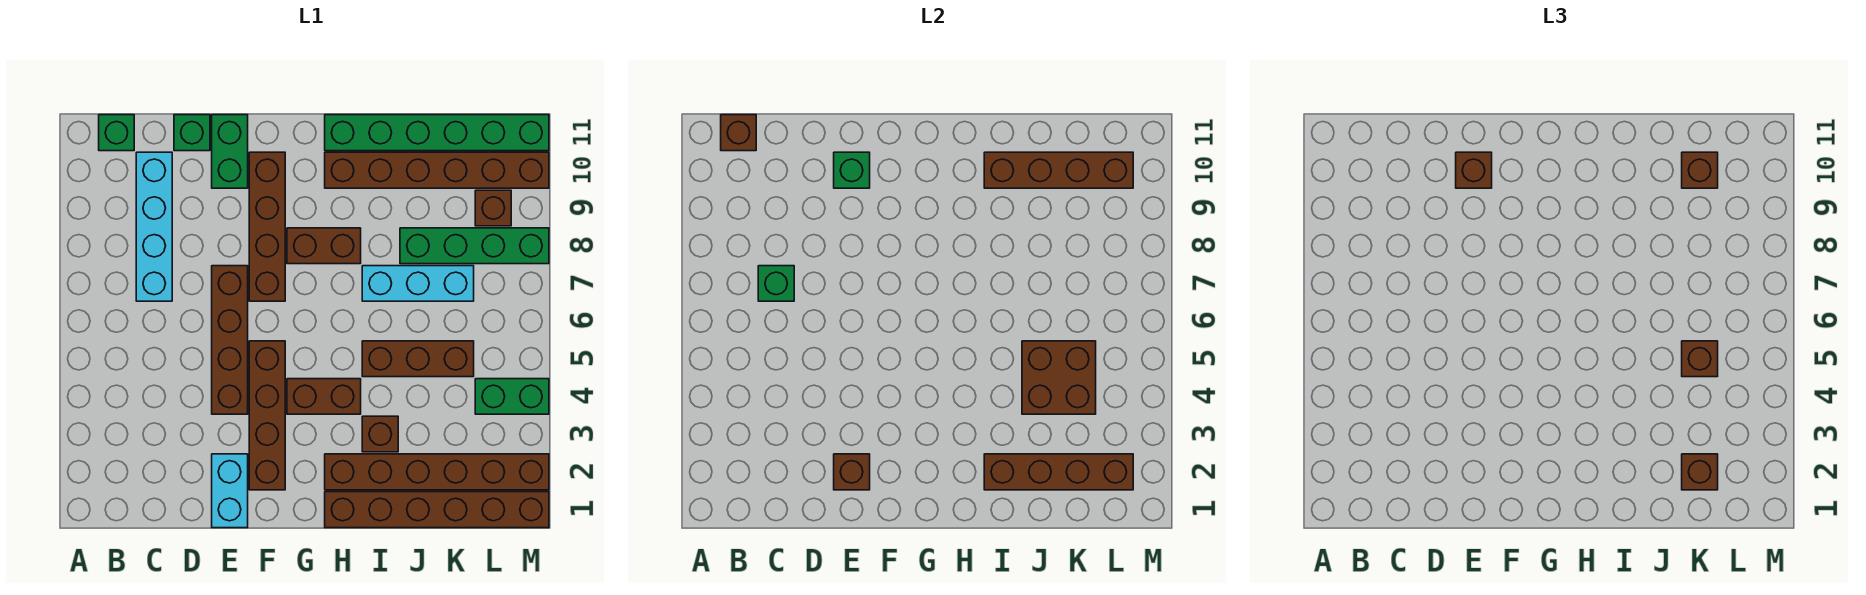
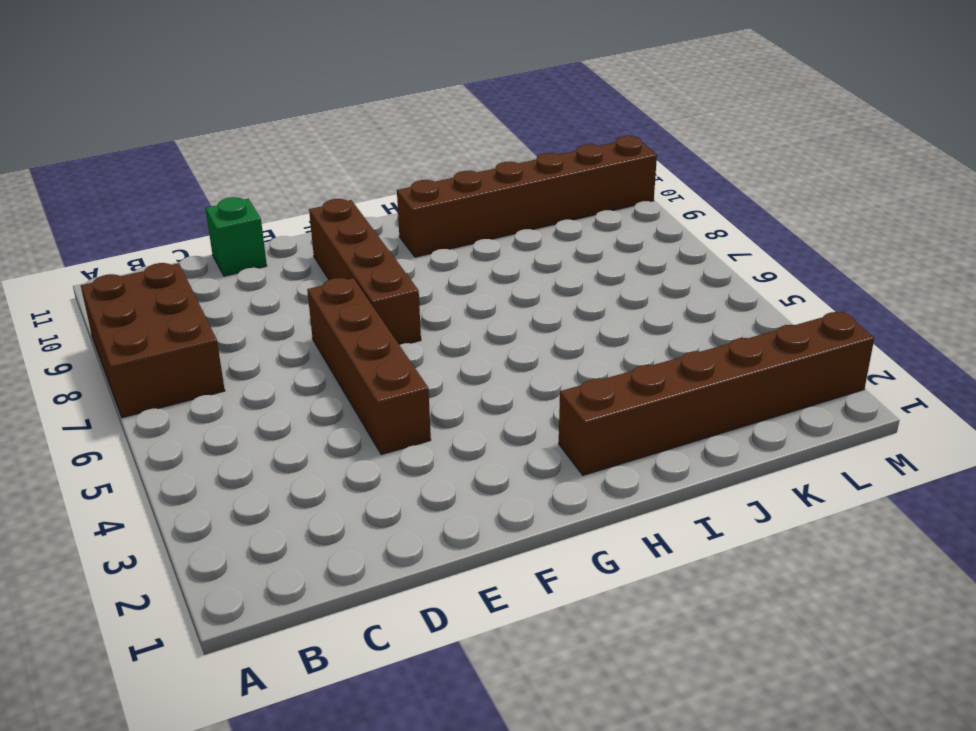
brown brick A7:B9 level 1 -> none
none -> green brick B11 level 1
none -> cyan brick C7:C10 level 1
none -> cyan brick E1:E2 level 1
none -> green brick E10:E11 level 1

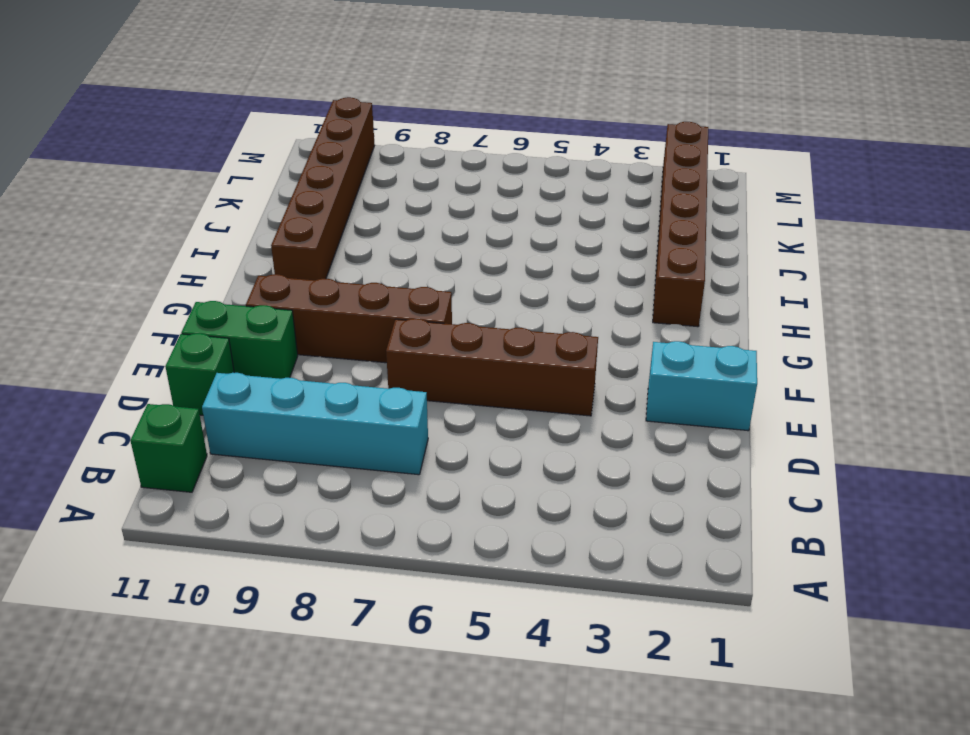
none -> brown brick F2:F5 level 1
none -> brown brick G4:H4 level 1
none -> brown brick G8:H8 level 1
none -> brown brick H1:M1 level 1

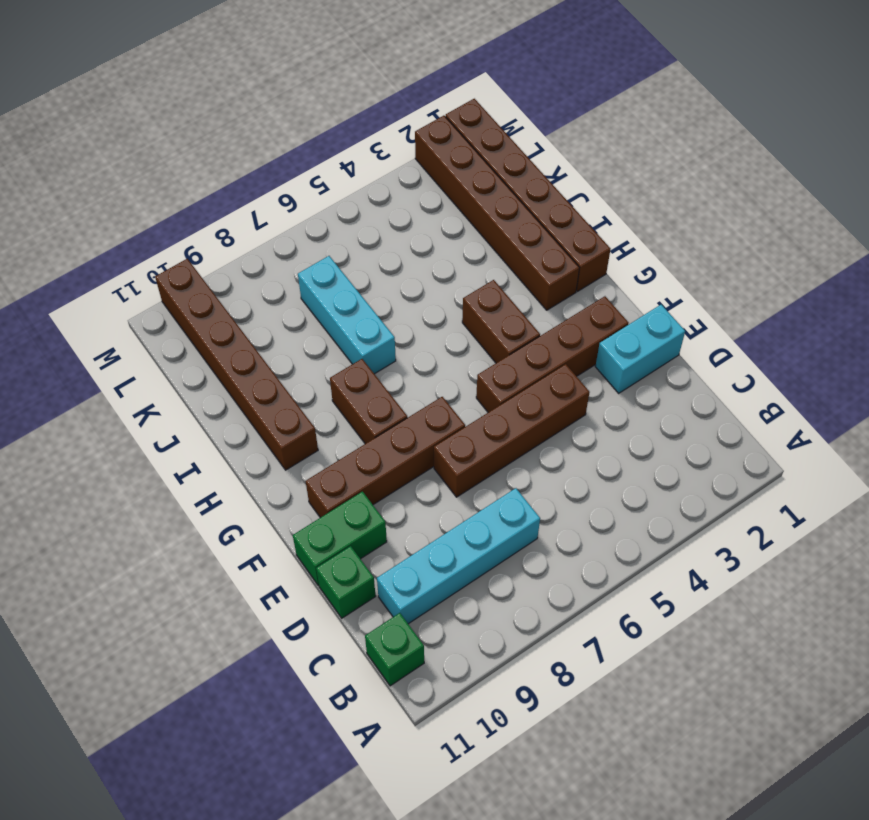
none -> green brick H11:M11 level 1
none -> brown brick I3 level 1
none -> brown brick I5:K5 level 1
none -> green brick J8:M8 level 1

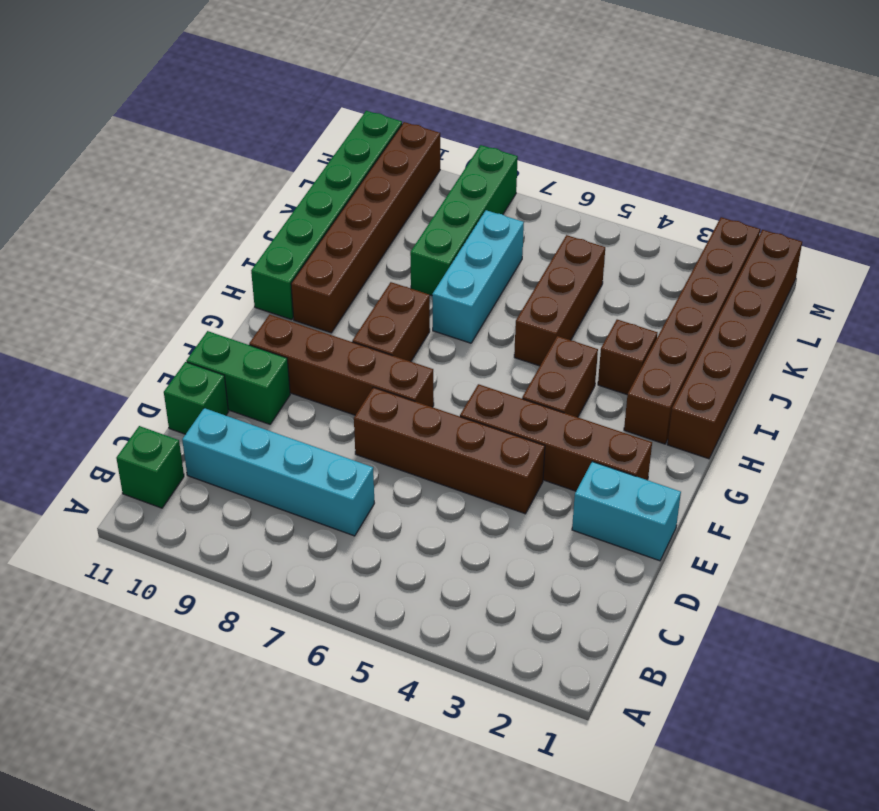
none -> green brick L4:M4 level 1
none -> brown brick L9 level 1
none -> brown brick B11 level 2
none -> green brick C7 level 2

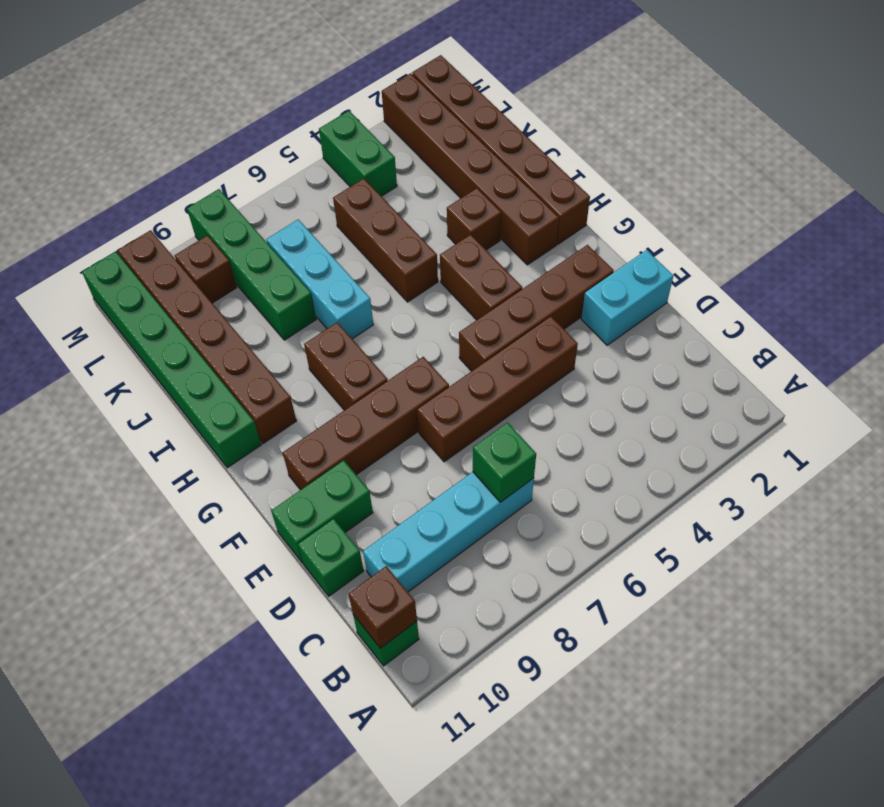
none -> brown brick E2 level 2
none -> green brick E10 level 2
none -> brown brick I2:L2 level 2
none -> brown brick I10:L10 level 2

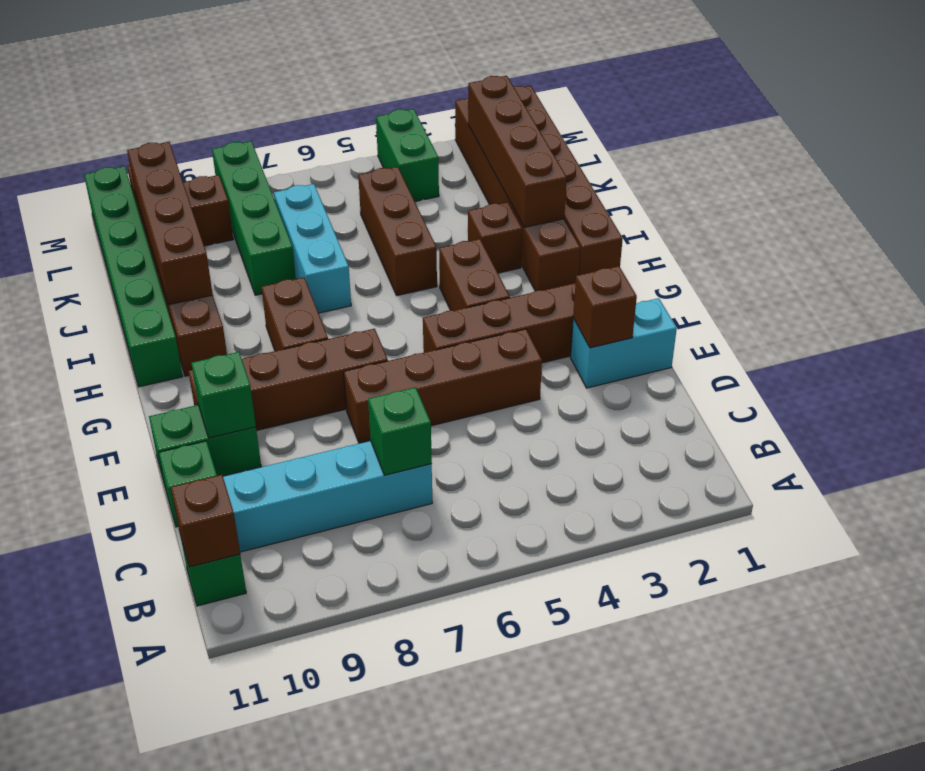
none -> brown brick J4:K5 level 2
none -> brown brick E10 level 3
none -> brown brick K2 level 3
none -> brown brick K5 level 3

